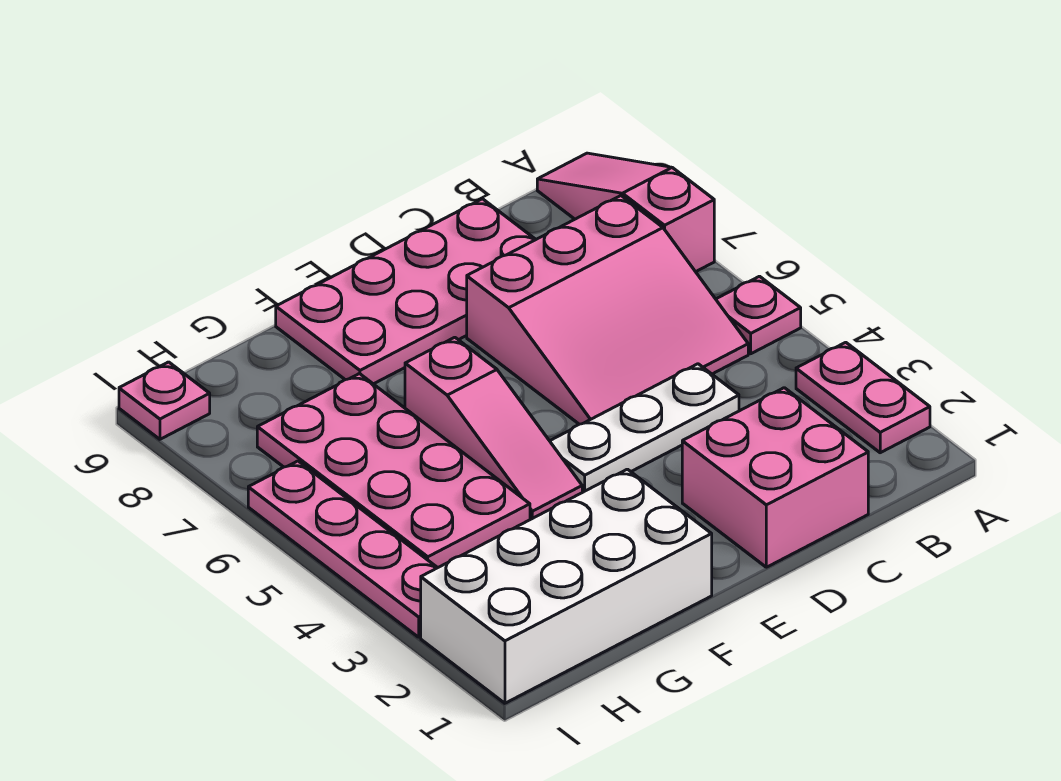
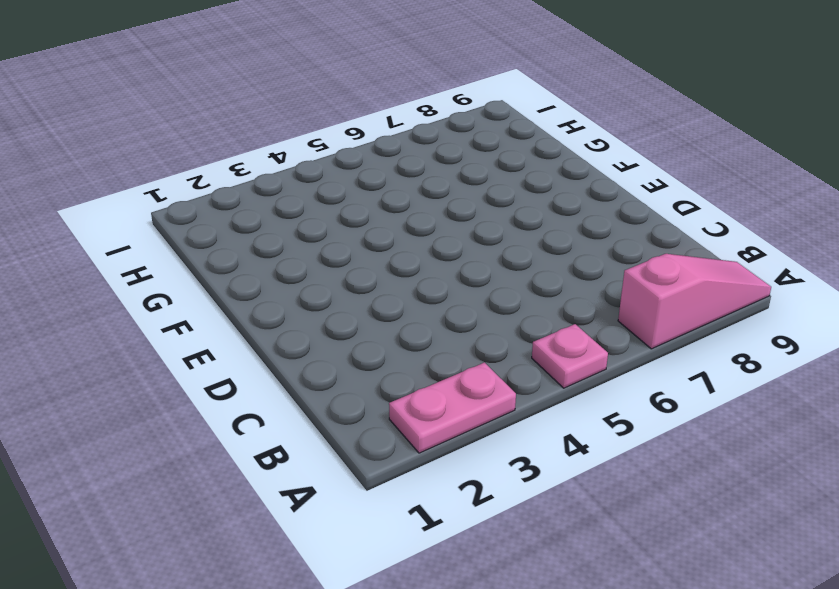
none -> pink slope B5:D7 level 1 top 7
none -> pink brick C1:D2 level 1
none -> white plate C4:E4 level 1

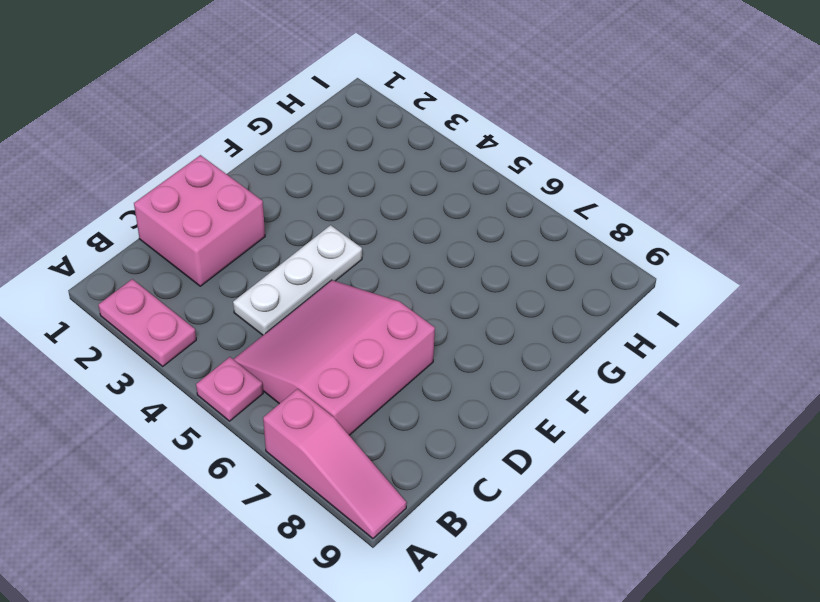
none -> pink plate C8:F9 level 1
none -> white brick F1:I2 level 1
none -> pink slope F4:F6 level 1 top 6

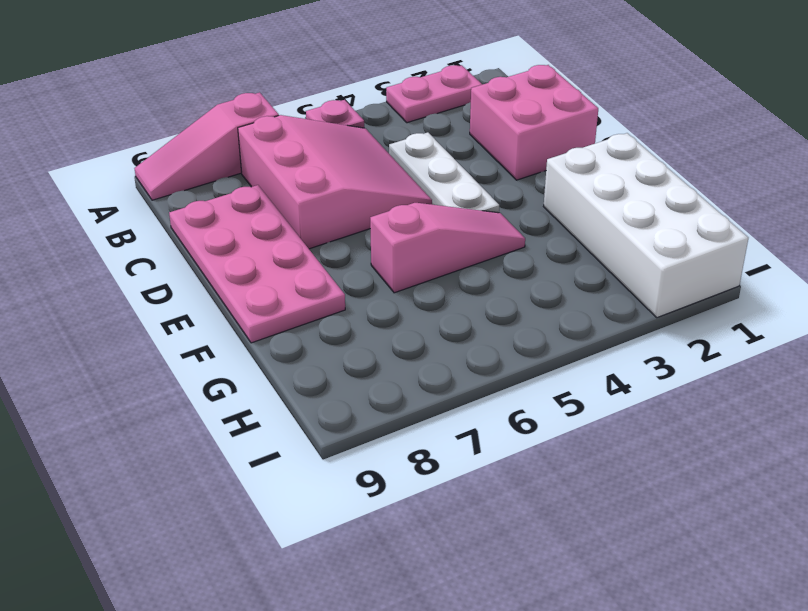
none -> pink plate G4:H7 level 1
none -> pink plate I3:I6 level 1
none -> pink plate I9 level 1

